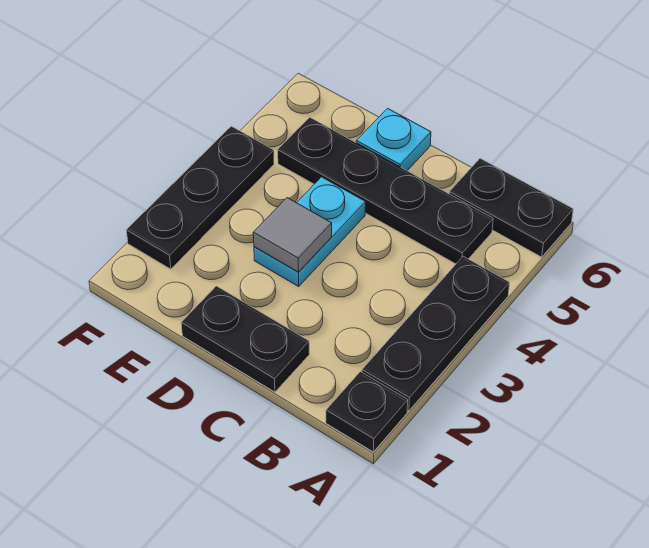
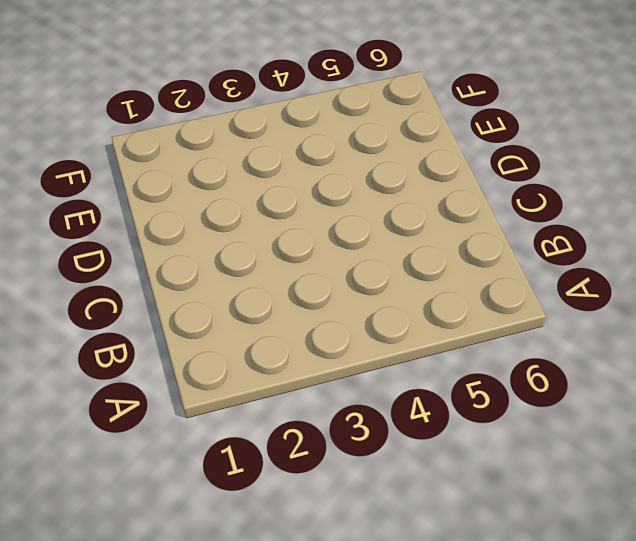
none -> black plate A1 level 1
none -> black plate A2:A4 level 1

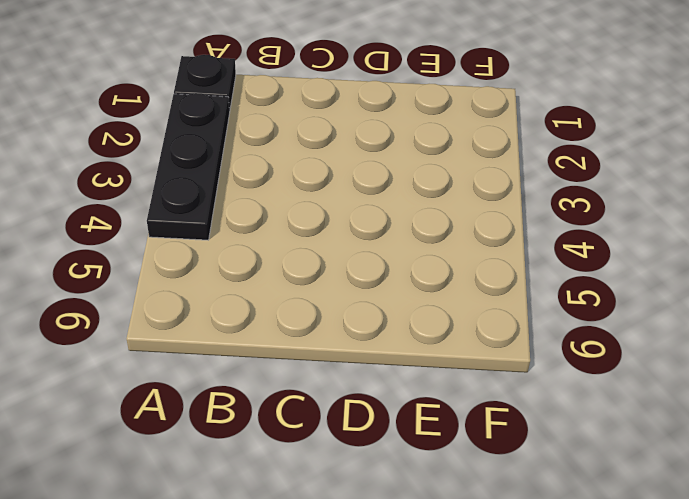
none -> black plate A6:B6 level 1
none -> black plate B5:E5 level 1

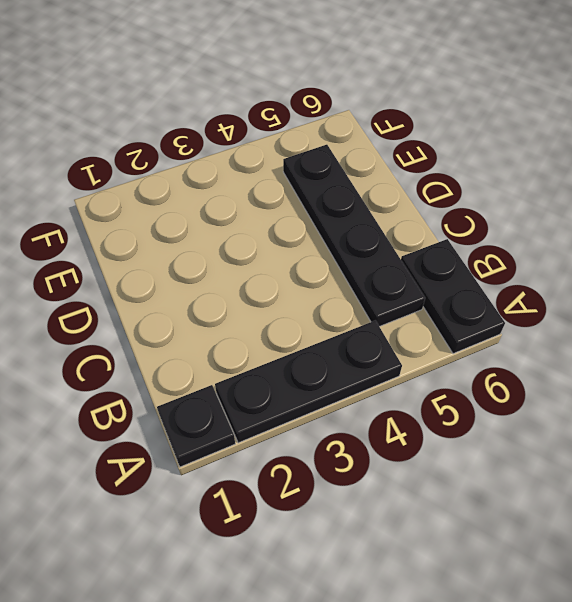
none -> black plate C1:D1 level 1
none -> cyan plate D3:D4 level 1

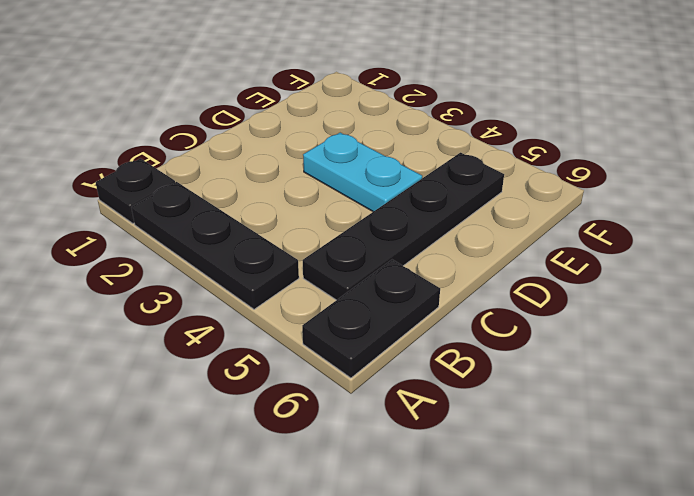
none -> black plate C1:D1 level 1
none -> cyan plate D6 level 1

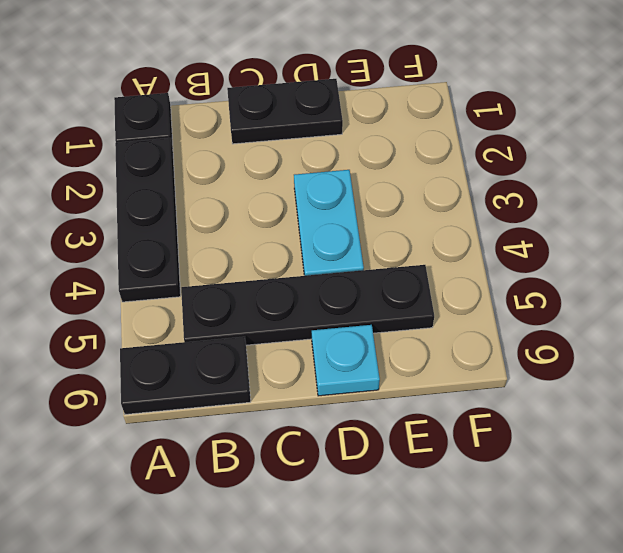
none -> black plate F2:F4 level 1
none -> grey tile D3 level 2

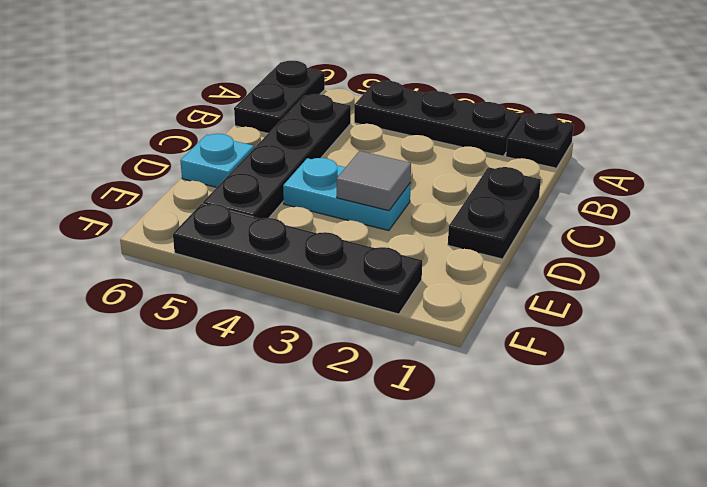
black plate F2:F5 level 1 -> black plate F2:F4 level 1

